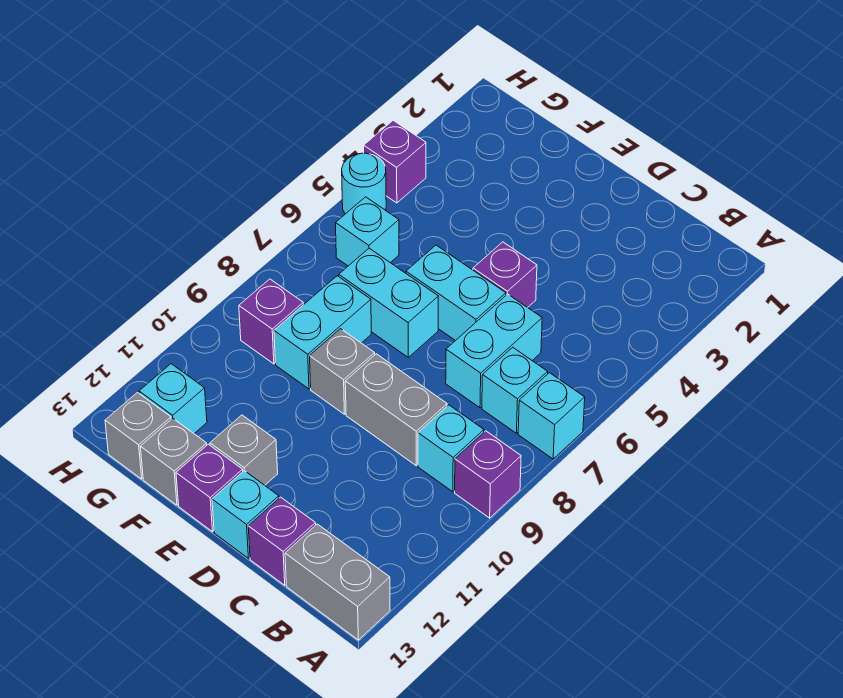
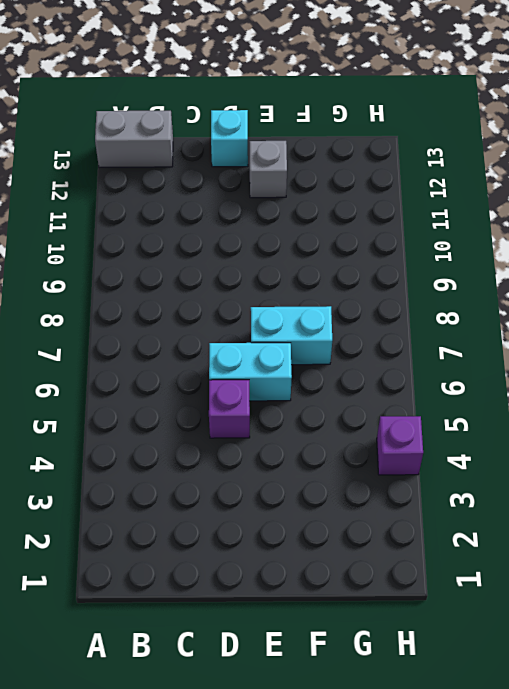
none -> cyan brick A7 level 1
none -> purple brick A9 level 1
none -> cyan brick B7 level 1

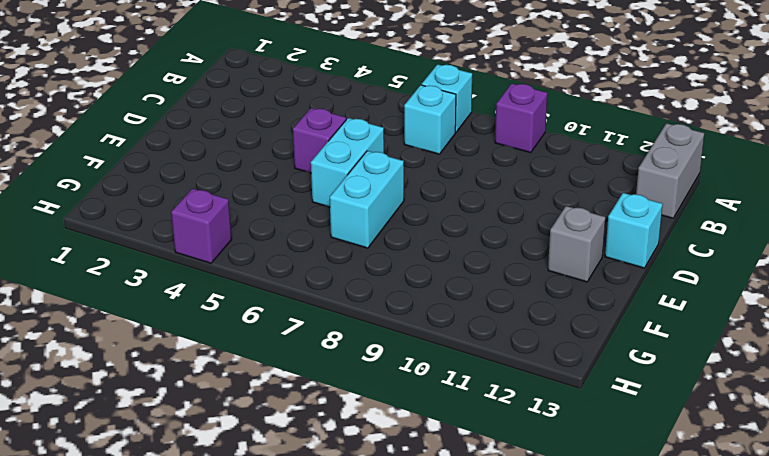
none -> cyan brick B9 level 1
none -> cyan brick C6:C7 level 1
none -> grey brick C9:D9 level 1

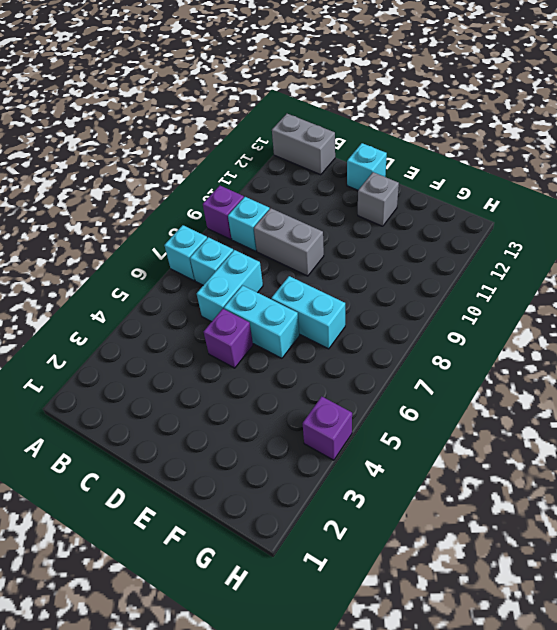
none -> purple brick C13 level 1
none -> grey brick E9 level 1
none -> purple brick E13 level 1

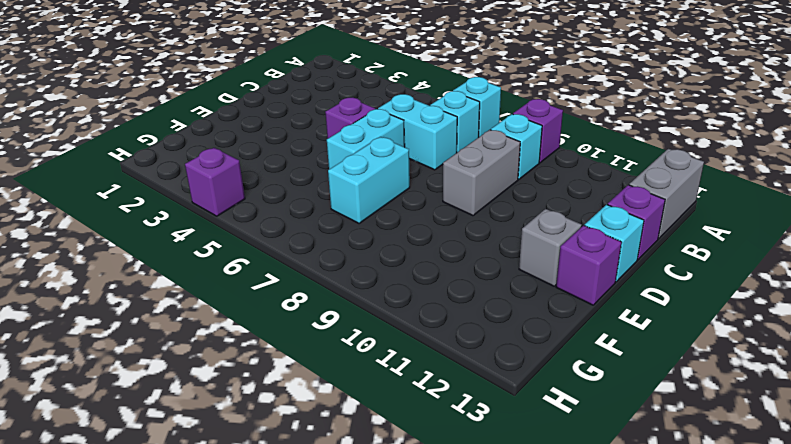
none -> grey brick E9 level 1
none -> cyan brick F8:F9 level 1
none -> grey brick F13 level 1

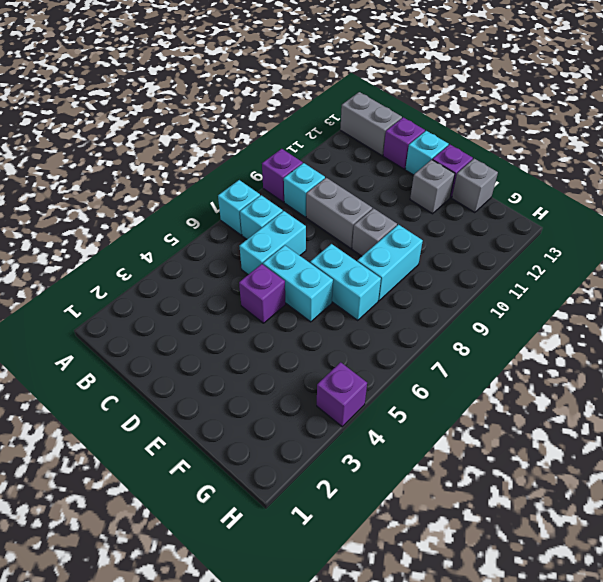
none -> cyan brick G6 level 1
none -> purple brick G9 level 1
none -> cyan brick G12 level 1

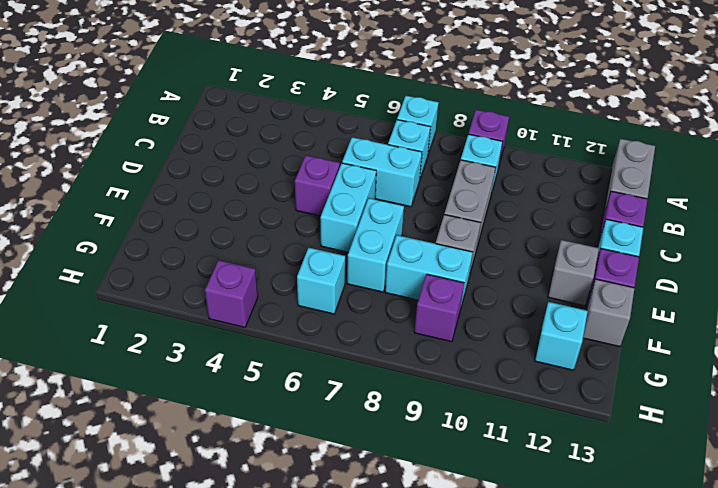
none -> grey brick G13 level 1
none -> cyan round brick H5 level 1

